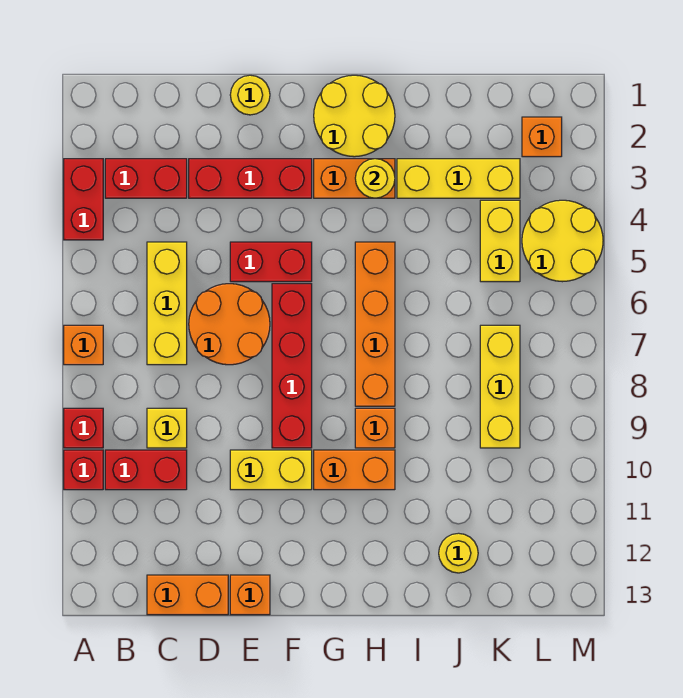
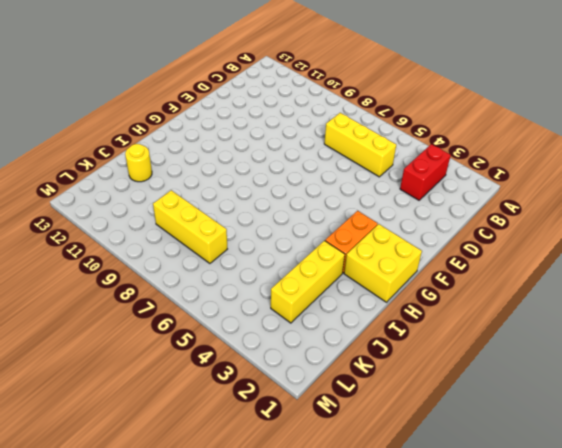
yellow brick G1:H2 level 1 -> yellow round brick G1:H2 level 1
none -> red brick A3:A4 level 1
none -> orange brick A7 level 1
none -> red brick A9 level 1

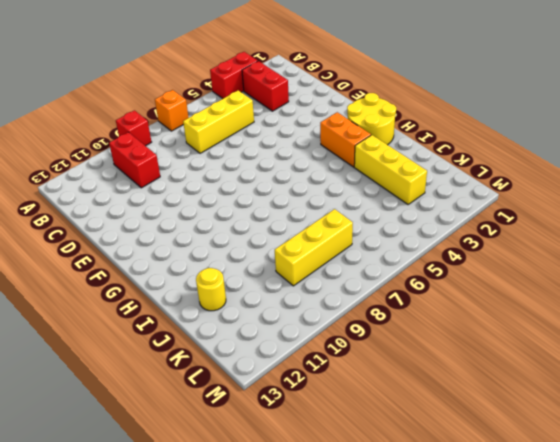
none -> red brick A10 level 1
none -> yellow brick C9 level 1
none -> orange brick C13:D13 level 1

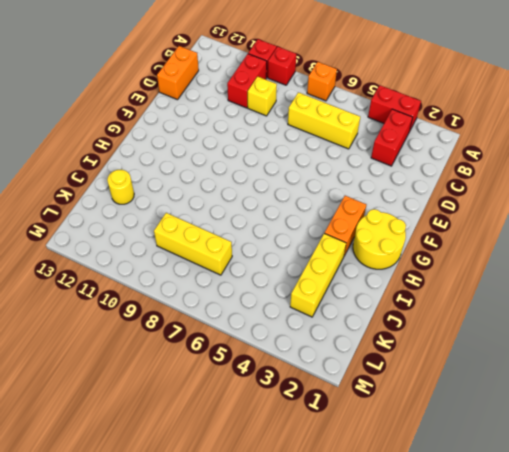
none -> red brick D3:F3 level 1
none -> orange round brick D6:E7 level 1
none -> yellow round brick E1 level 1

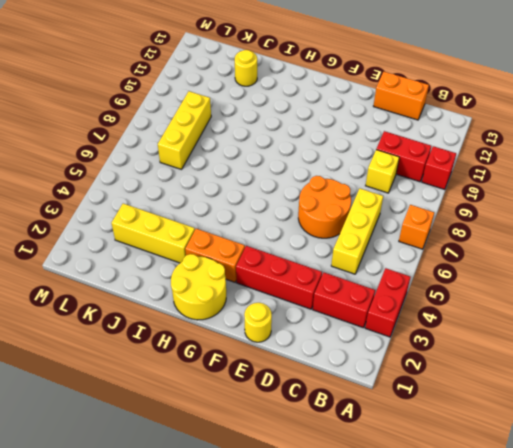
none -> red brick A9 level 1
none -> red brick E5:F5 level 1
none -> yellow brick E10:F10 level 1

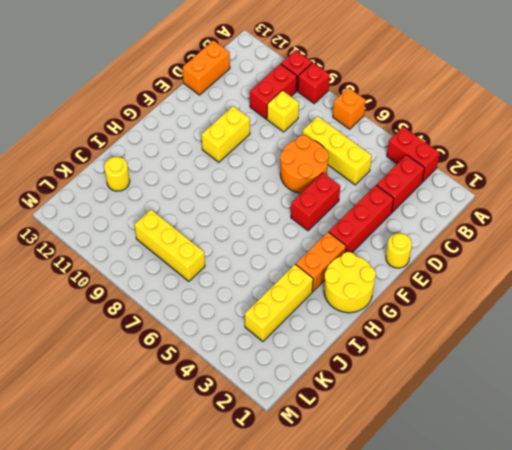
none -> orange brick E13 level 1
none -> red brick F6:F9 level 1
none -> orange brick G10:H10 level 1

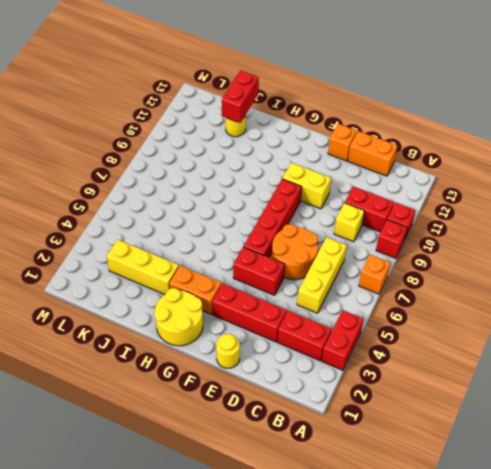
red brick J12:J13 level 2 -> none
none -> orange brick G10:H10 level 1
none -> orange brick H5:H8 level 1
none -> orange brick H9 level 1

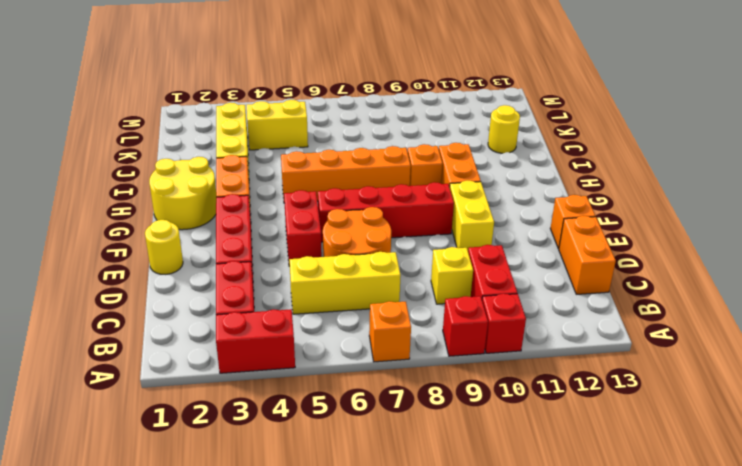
none -> yellow brick K7:K9 level 1
none -> orange brick L2 level 1
none -> yellow round brick L4:M5 level 1

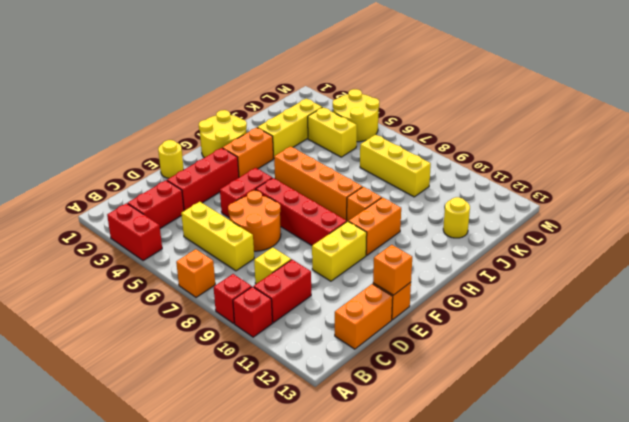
orange brick E13 level 2 -> orange brick L2 level 1
none -> yellow round brick H3 level 2

